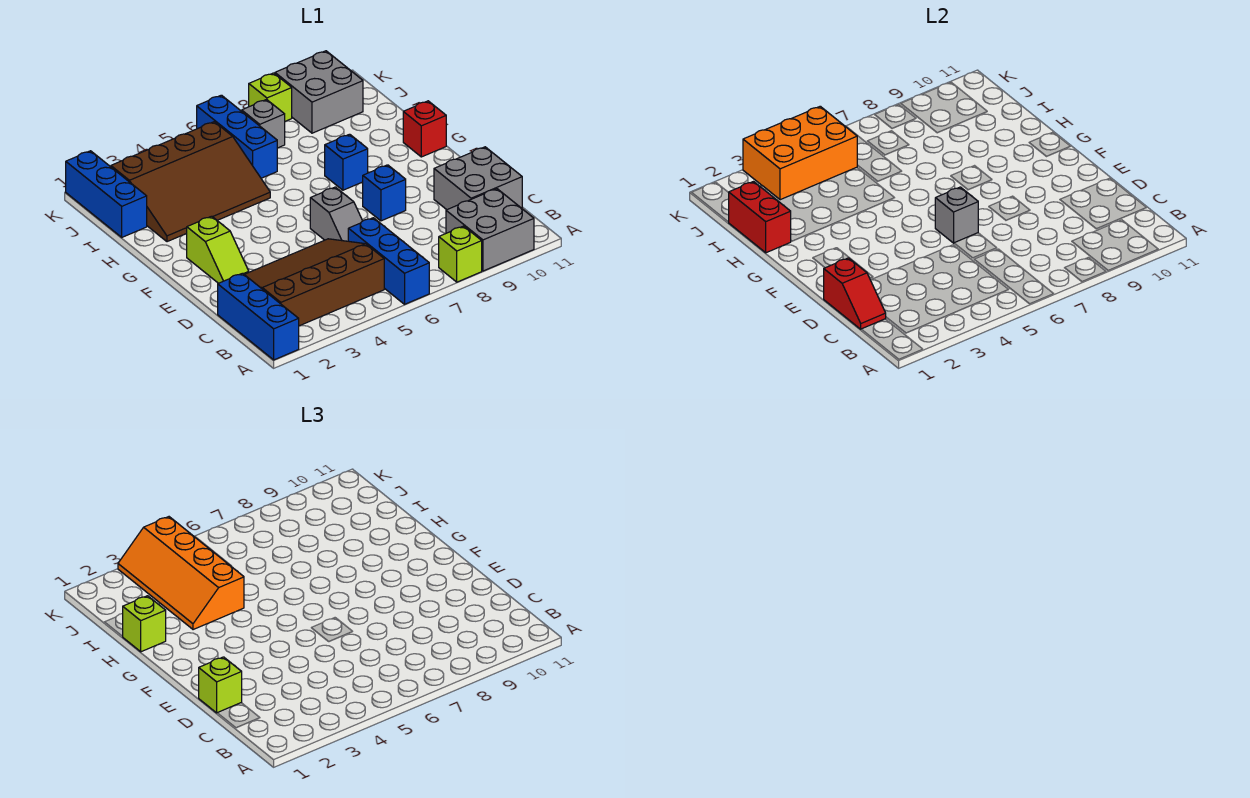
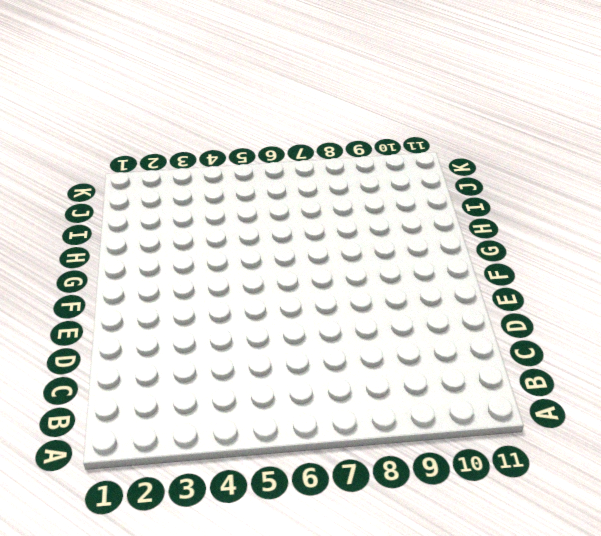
none -> blue brick A1:C1 level 1
none -> blue brick A6:C6 level 1
none -> lime brick A8 level 1

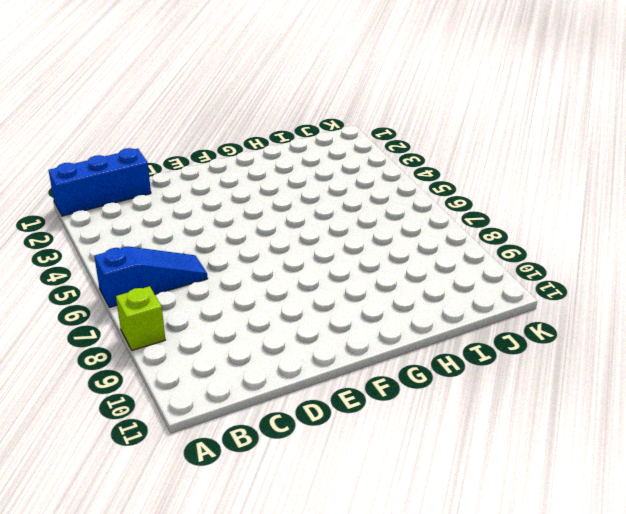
blue slope A6:C6 level 1 top A -> blue brick A6:C6 level 1
none -> grey brick A9:B10 level 1
none -> brown slope B2:D5 level 1 top B
none -> grey brick C10:D11 level 1

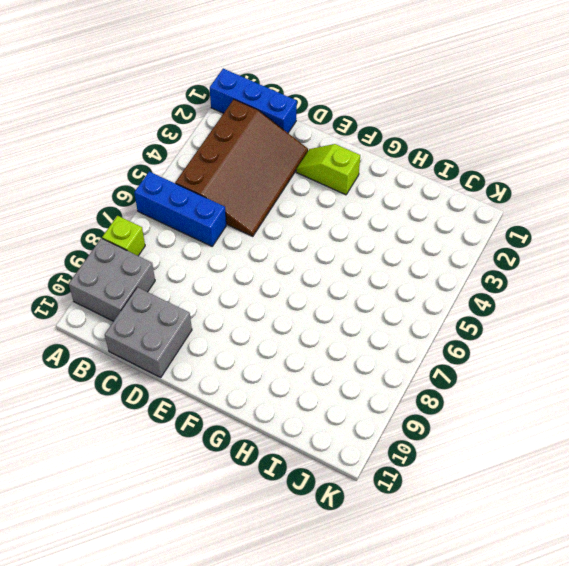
none -> grey slope D6:E6 level 1 top E
none -> blue brick E8 level 1
none -> blue brick G8 level 1

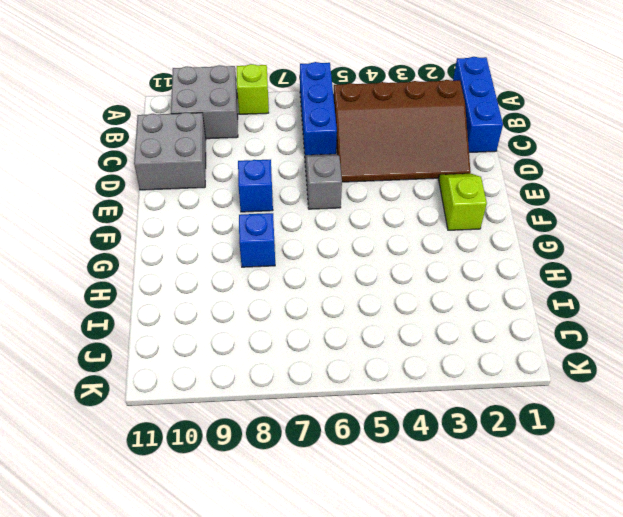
none -> red brick G11 level 1
none -> brown slope H2:J5 level 1 top J
none -> blue brick I1:K1 level 1

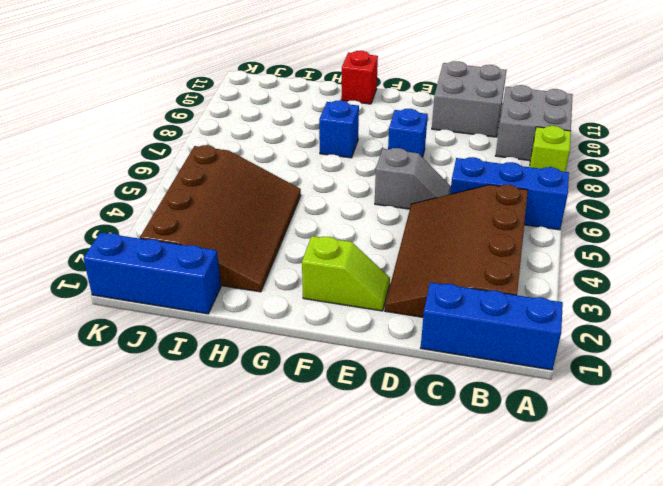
none -> blue brick I6:K6 level 1
none -> grey brick J7 level 1
none -> grey brick J9:K10 level 1

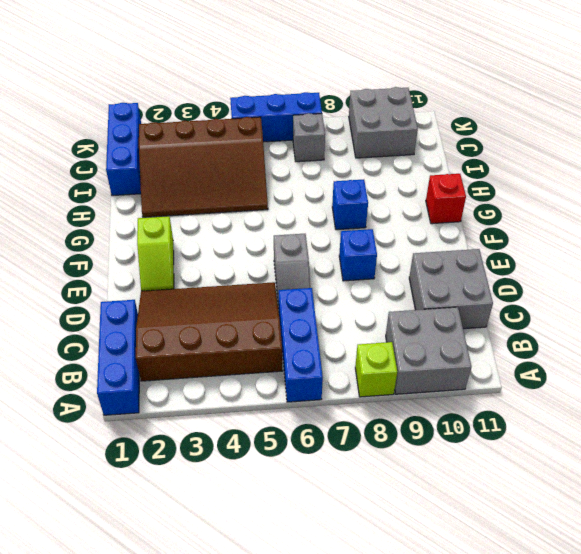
blue brick K5:K7 level 1 -> blue brick I6:K6 level 1
none -> lime brick K8 level 1
none -> red slope C1:D1 level 2 top D
none -> grey brick E6 level 2

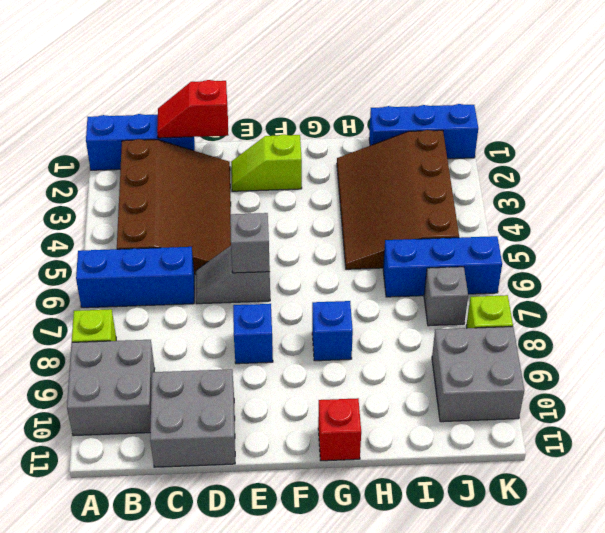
none -> red brick H1:I1 level 2
none -> orange brick J3:K5 level 2
none -> lime brick D1 level 3

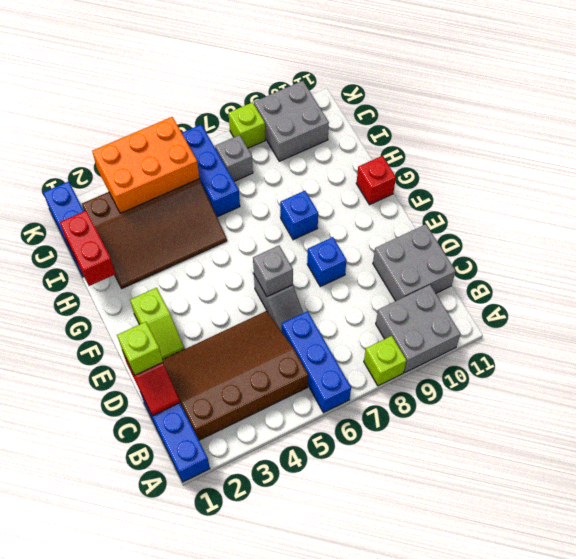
none -> lime brick H1 level 3
none -> orange slope H3:K4 level 3 top 4

